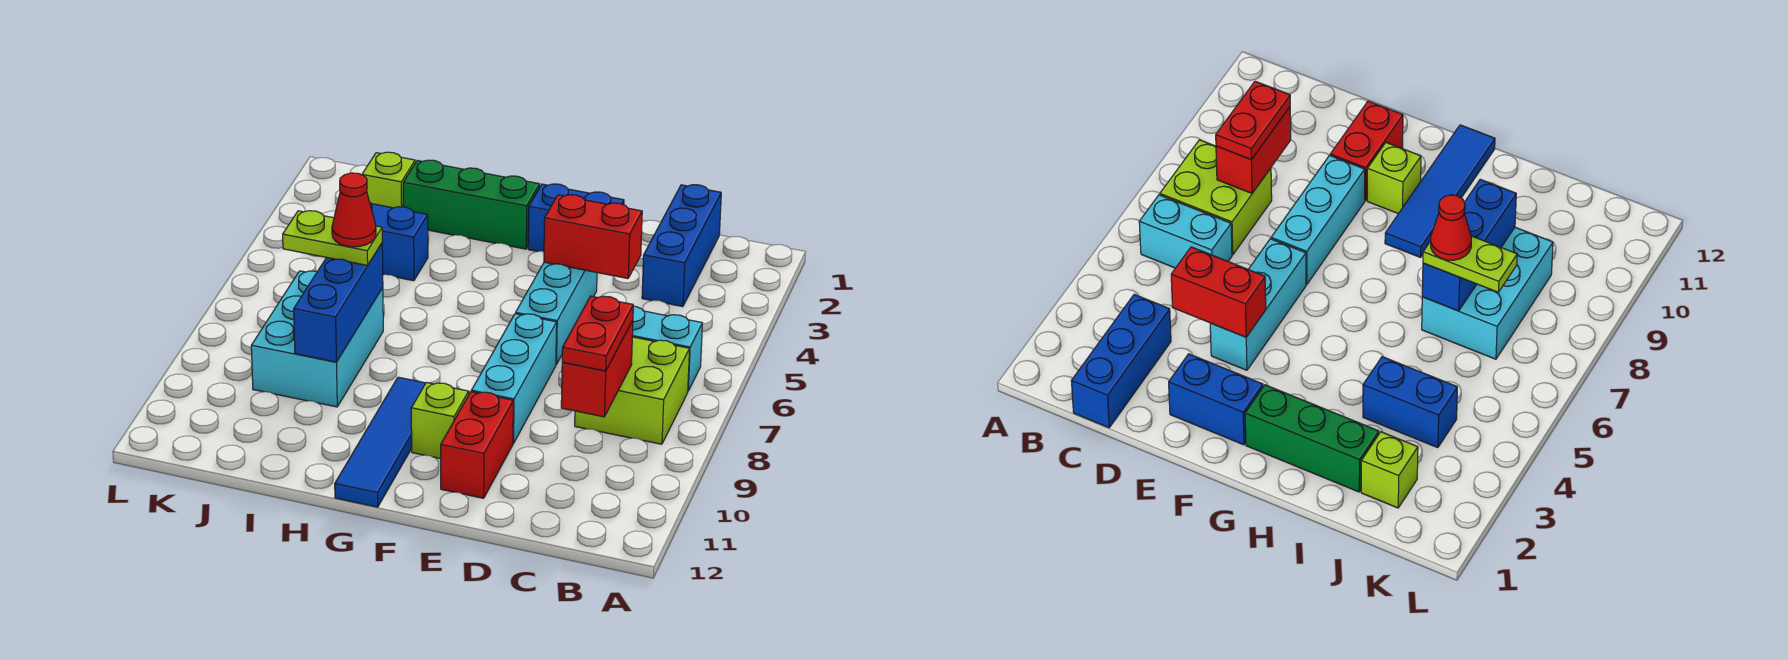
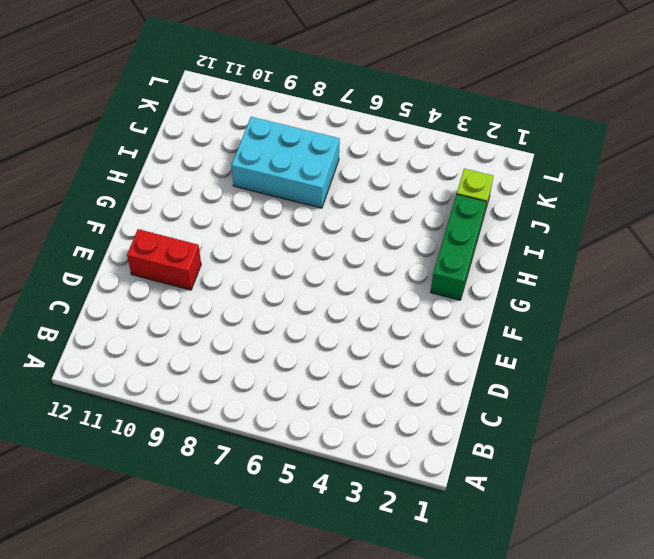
none -> cyan brick B6:C6 level 1
none -> lime brick B7:C8 level 1
none -> blue brick C1:C3 level 1

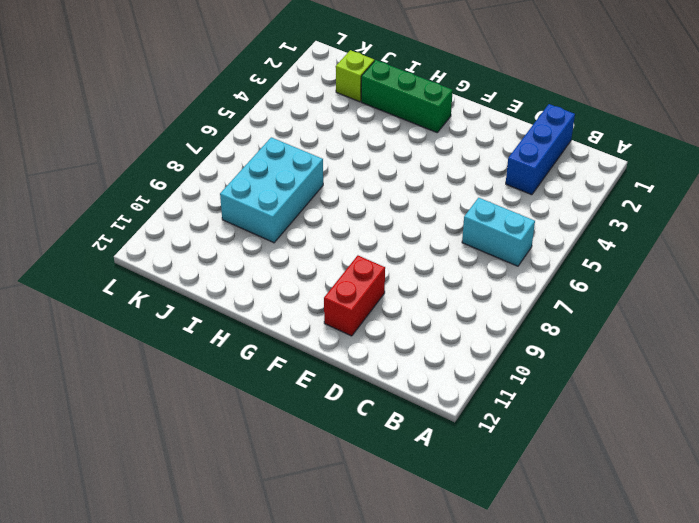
none -> lime brick B7:C8 level 1
none -> blue brick E2:F2 level 1
none -> cyan brick E4:E6 level 1

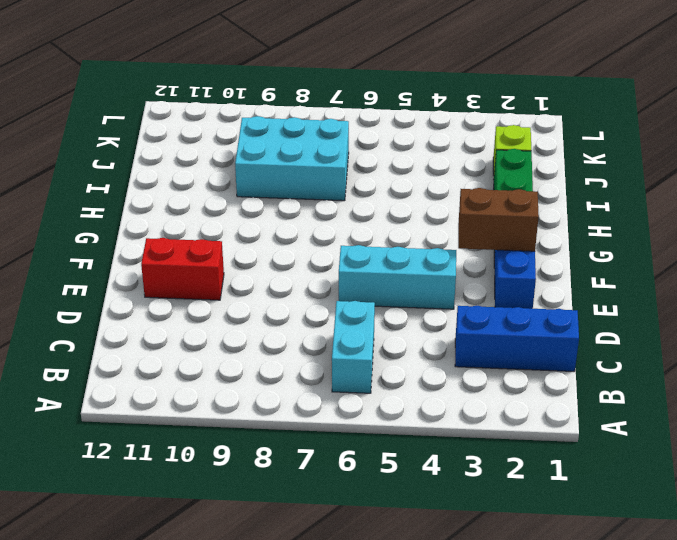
brown brick F2:F3 level 2 -> none
none -> lime brick B7:C8 level 1
none -> cyan brick E7:E9 level 1
none -> lime brick F10 level 1

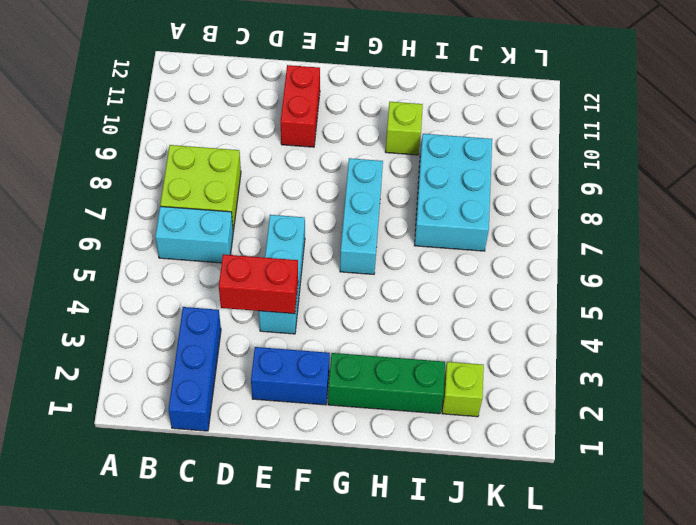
cyan brick G6:G8 level 1 -> cyan brick E7:E9 level 1
lime brick H10 level 1 -> lime brick F10 level 1
none -> blue tile G9:G12 level 1
none -> blue brick I4:J4 level 1
none -> red brick C8:C9 level 2

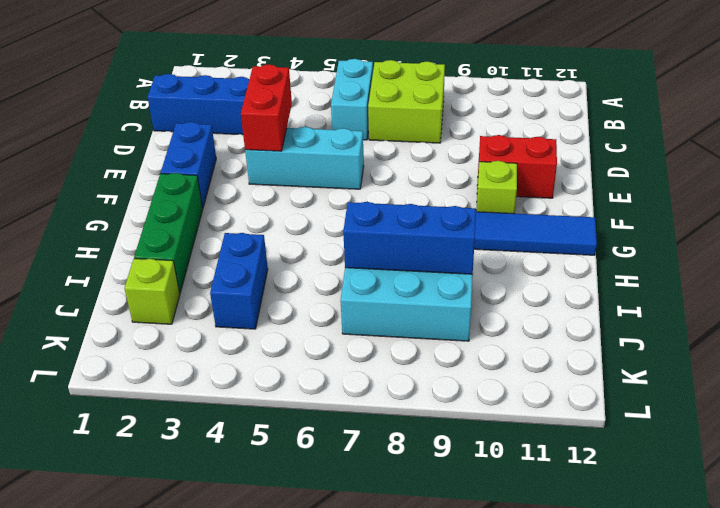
none -> cyan brick E7:E9 level 1
none -> red brick C8:C9 level 2
none -> red plate C8:C9 level 3

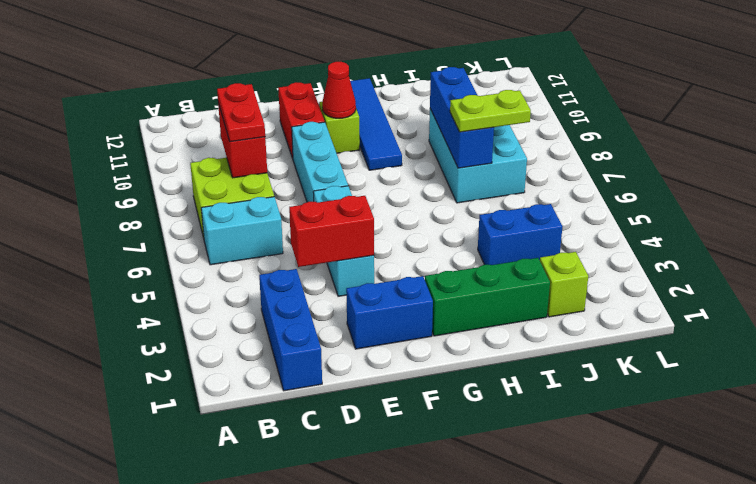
red cone F10 level 2 -> red cone I7 level 4

